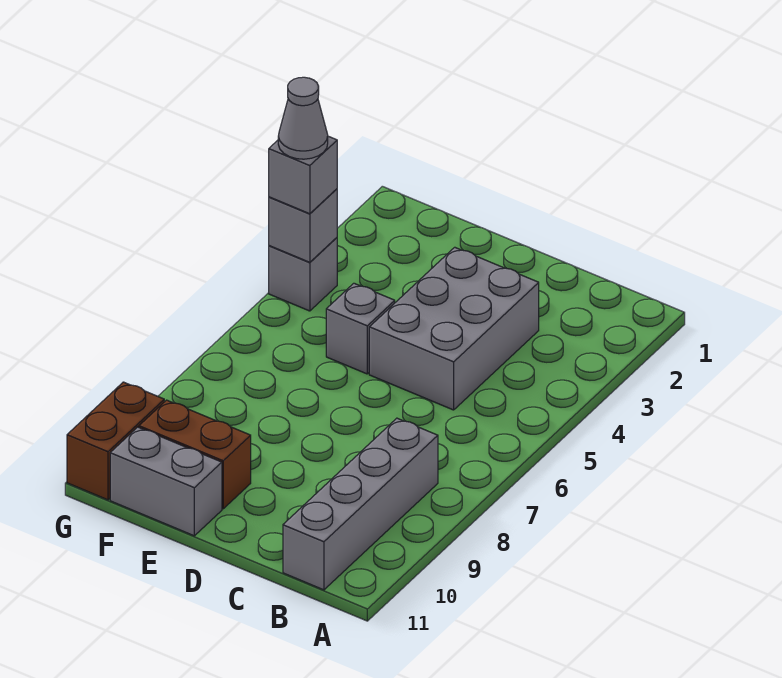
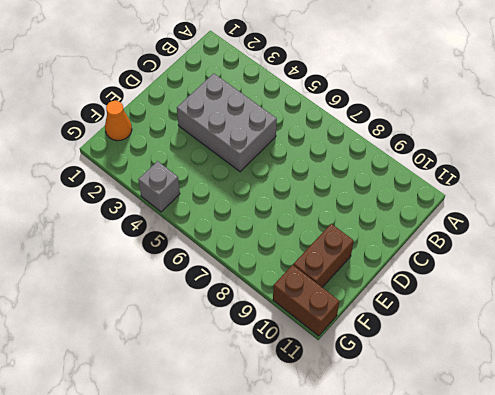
orange cone F1 level 1 -> none
none -> grey brick B8:B11 level 1
none -> grey brick E5 level 1

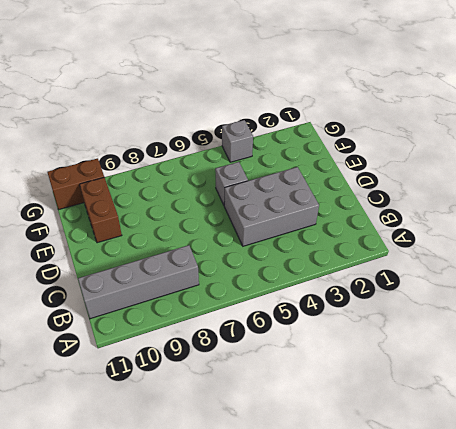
none -> grey brick E11:F11 level 1
none -> grey brick G4 level 2

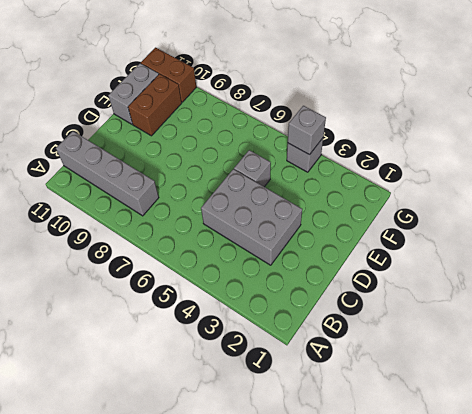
none -> grey brick G4 level 3
none -> grey cone G4 level 4

